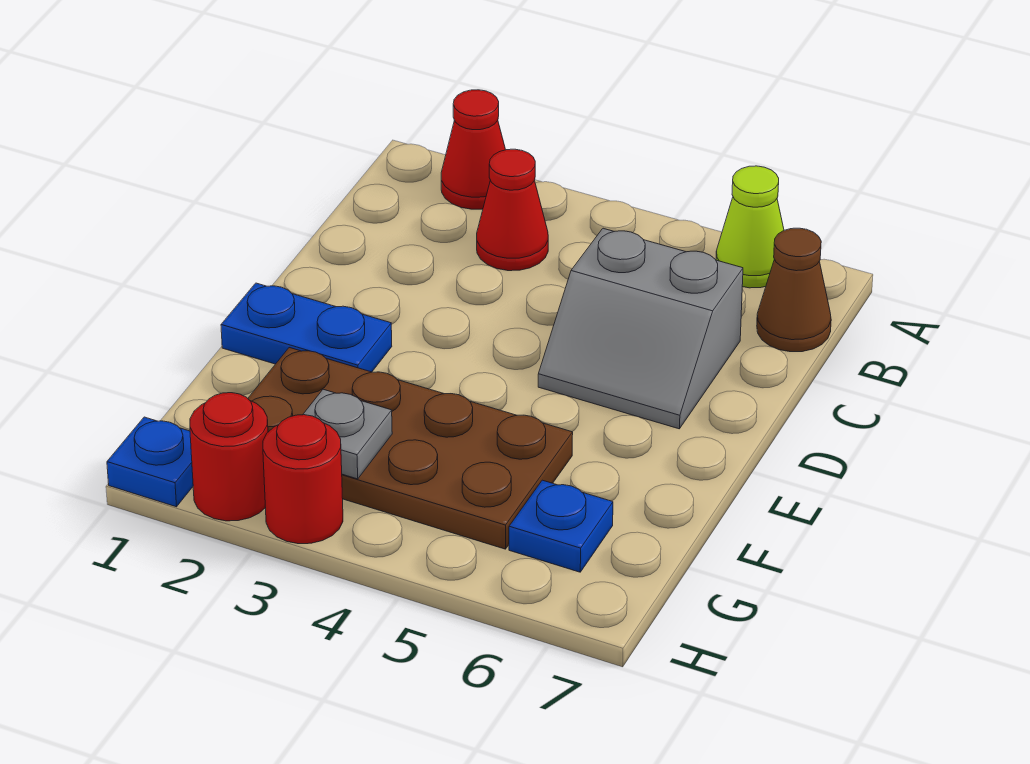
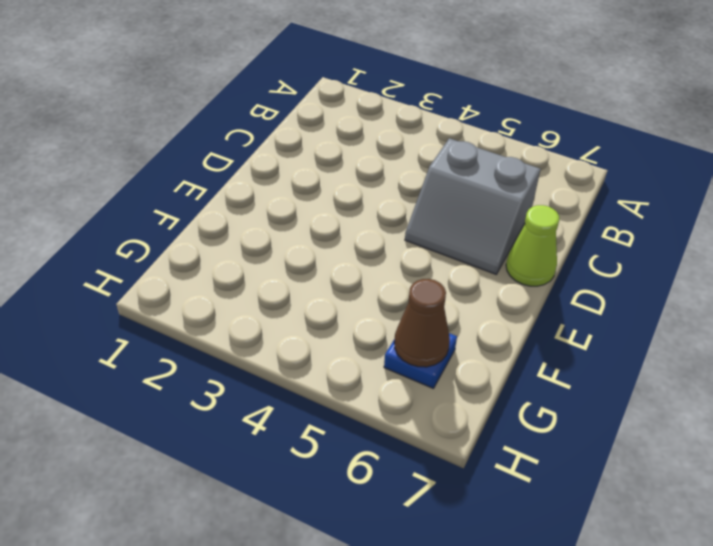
lime cone D7 level 1 -> lime cone A6 level 1
brown cone G6 level 2 -> brown cone B7 level 1
none -> red cone A2 level 1
none -> red cone B3 level 1
none -> blue plate E1:E2 level 1

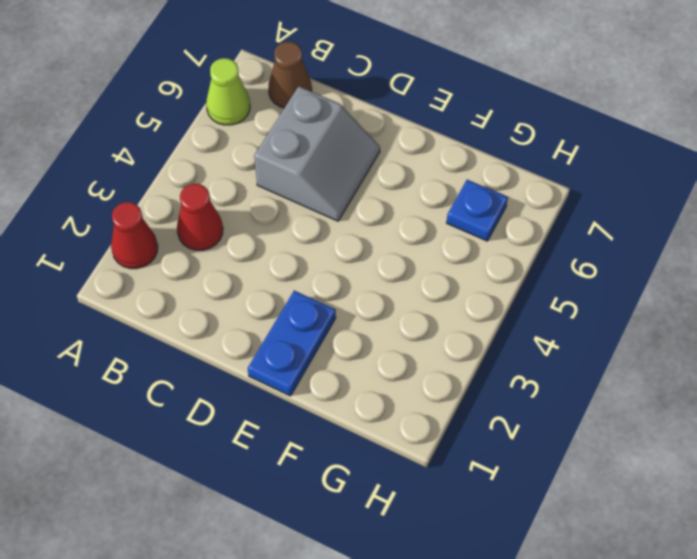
none -> brown plate F2:G5 level 1
none -> blue plate H1 level 1
none -> red round brick H2 level 1

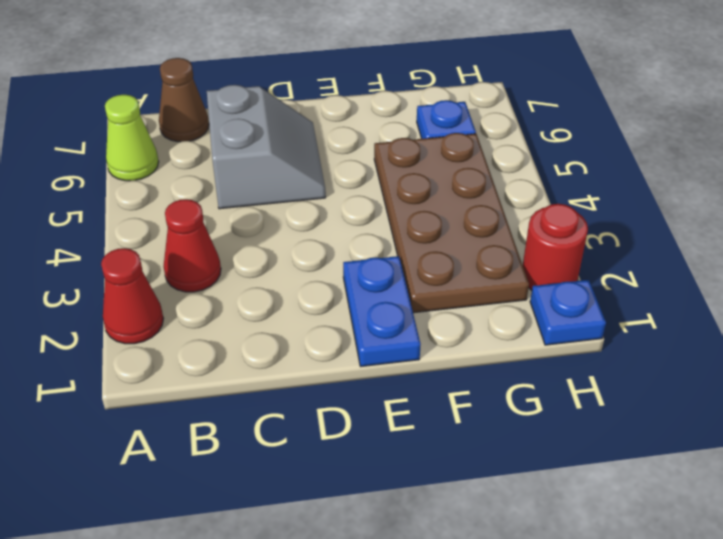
none -> red round brick H3 level 1
none -> grey plate G3 level 2

